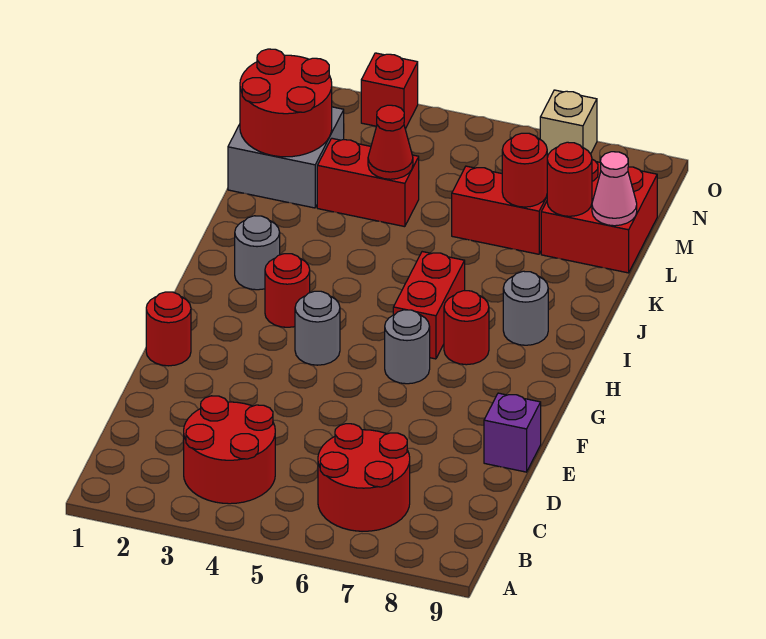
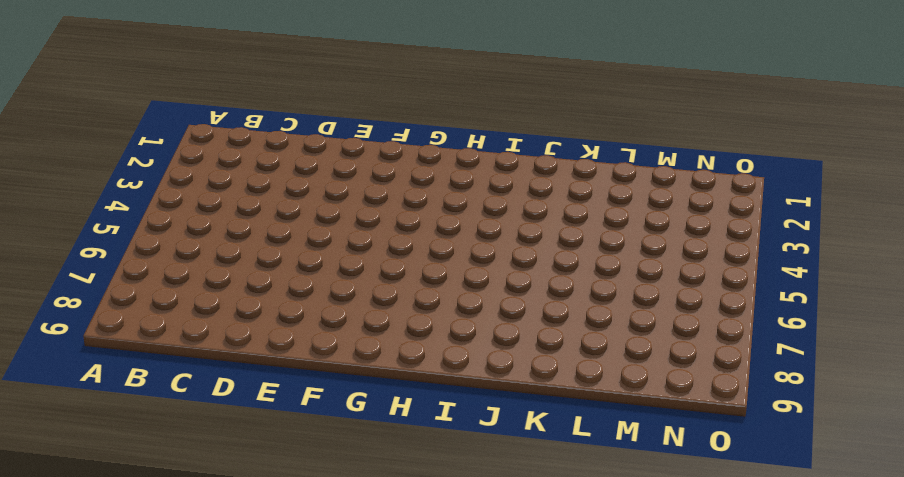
none -> red round brick B3:C4 level 1
none -> red round brick B6:C7 level 1
none -> purple brick E9 level 1

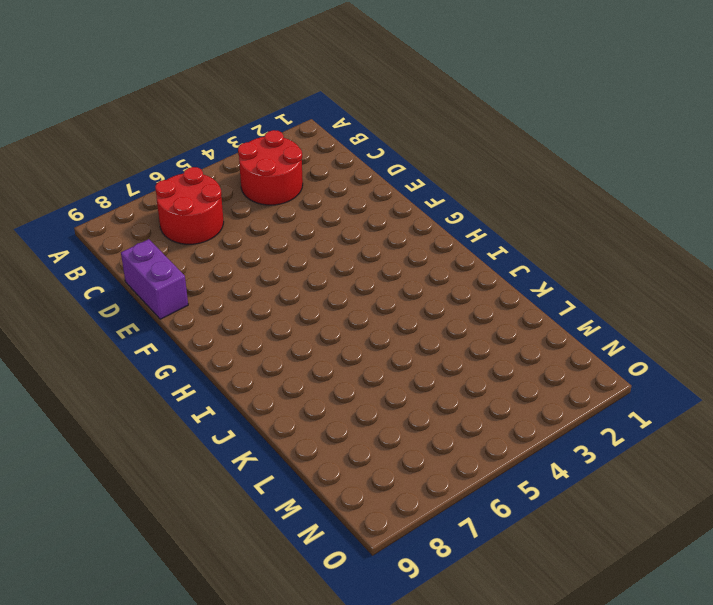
purple brick D9:E9 level 1 -> purple brick E9 level 1
none -> red round brick F1 level 1
none -> grey round brick G4 level 1
none -> grey round brick G6 level 1

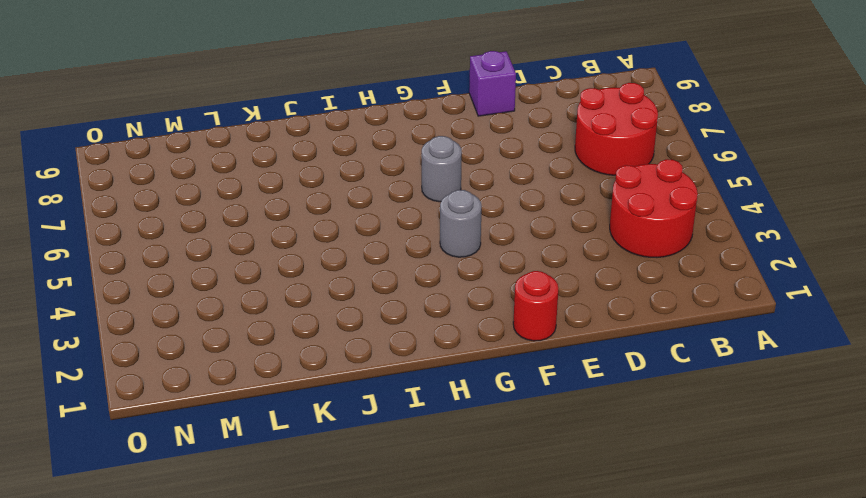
none -> red round brick H3 level 1
none -> red brick H6:I6 level 1
none -> red round brick H7 level 1

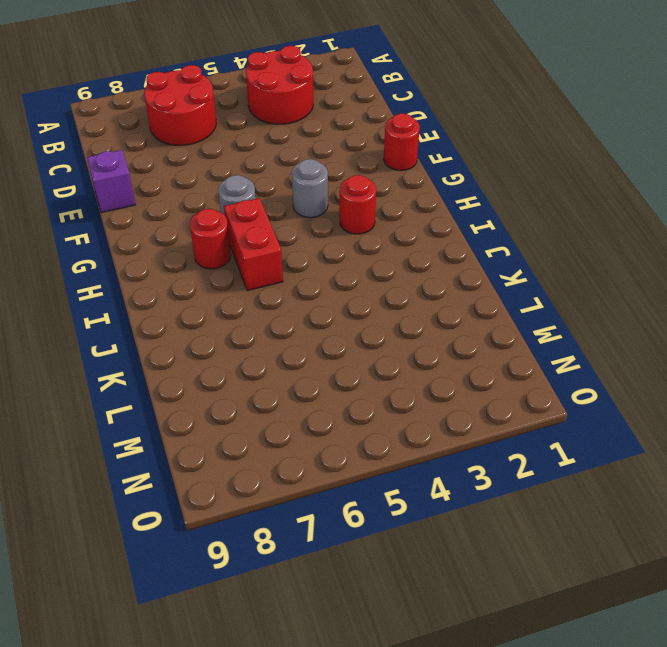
none -> grey round brick I2 level 1
none -> grey round brick I8 level 1
none -> grey brick L1:M2 level 1

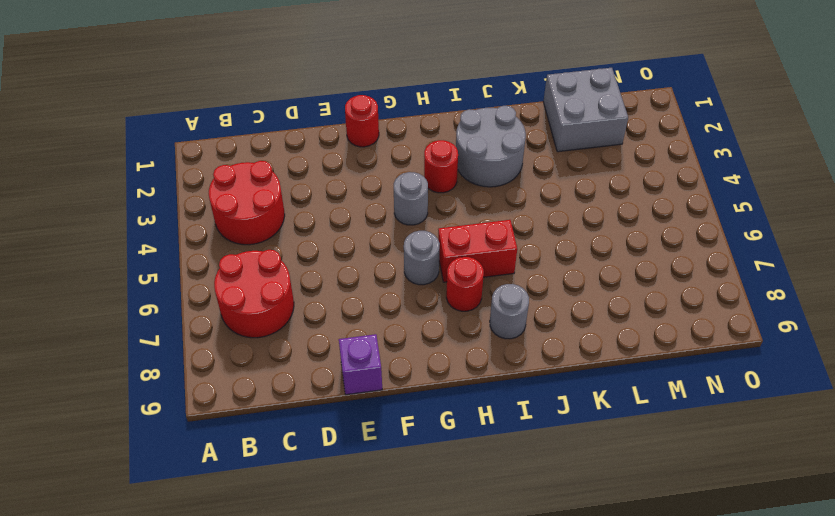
grey round brick I2:J3 level 1 -> grey round brick I2 level 1
none -> red brick L3:L4 level 1
none -> red brick L6:L7 level 1
none -> red brick L8:M9 level 1

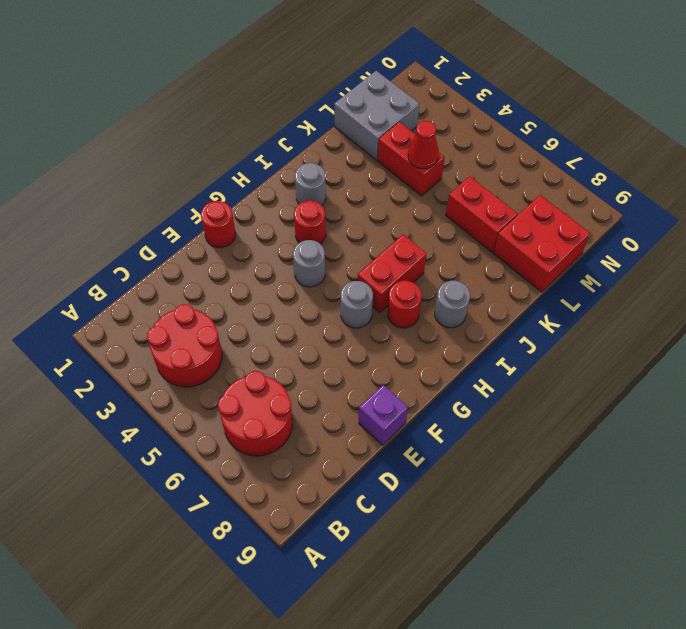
none -> red brick O3 level 1
none -> tan brick O7 level 1
none -> red round brick L1:M2 level 2

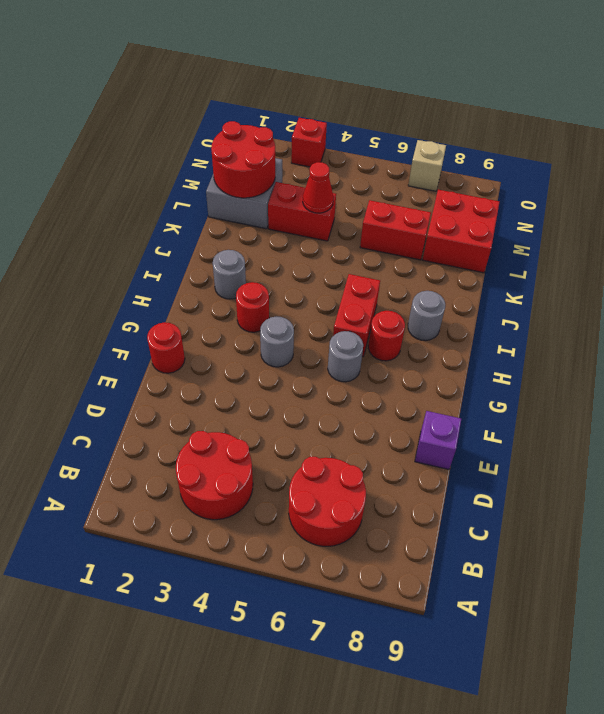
none -> red round brick L7 level 2
none -> red round brick L8 level 2
none -> pink cone L9 level 2

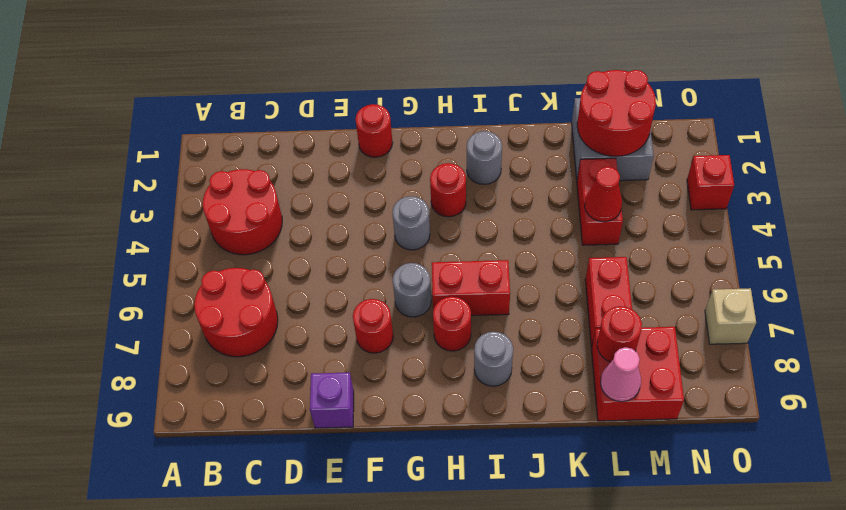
red round brick F7 level 1 -> red round brick L7 level 2

